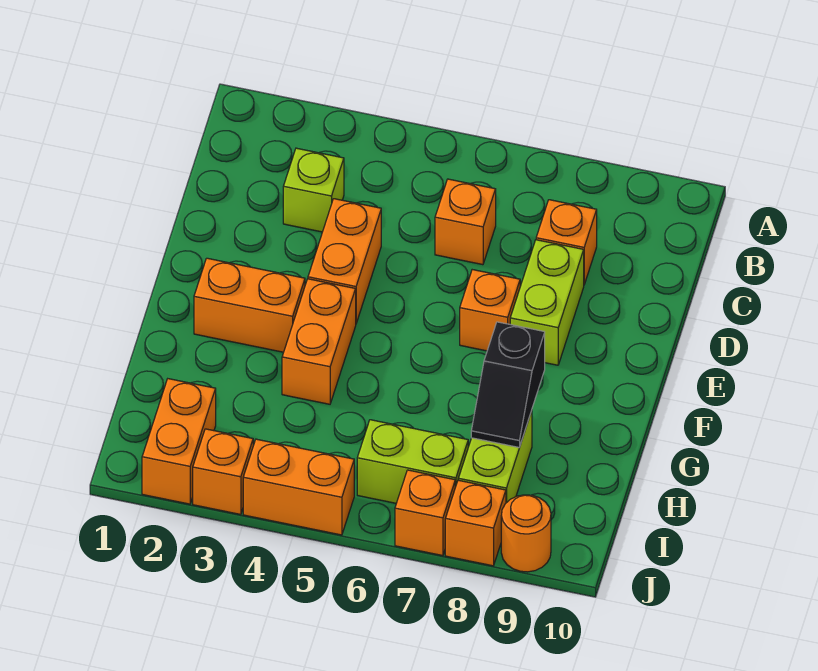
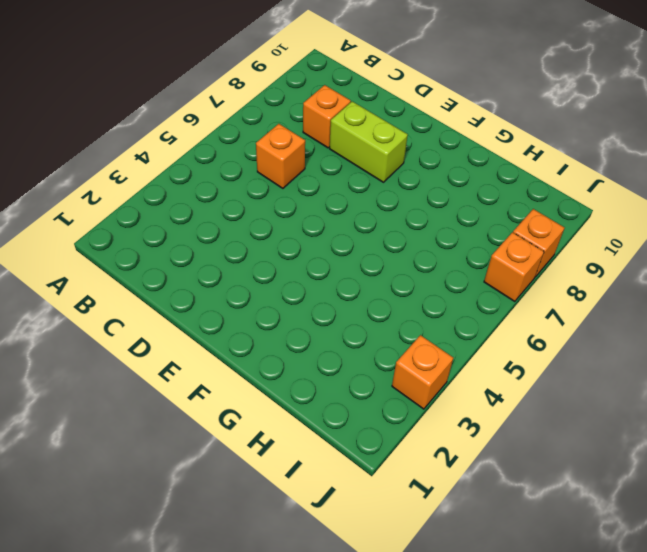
none -> lime brick C3 level 1
none -> orange brick D4:E4 level 1
none -> orange brick E7 level 1

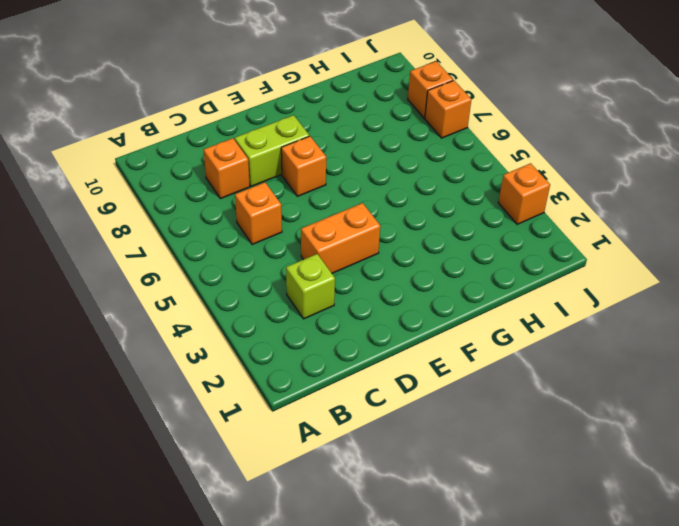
none -> orange brick F2:F3 level 1
none -> orange brick F4:G4 level 1
none -> lime brick H8:I8 level 1

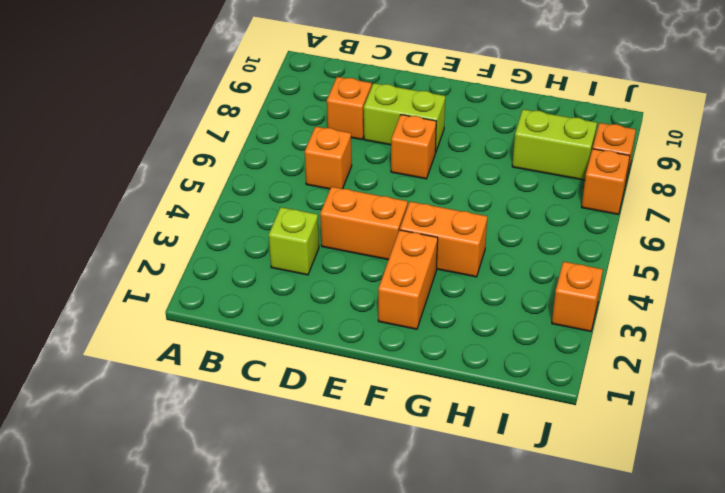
none -> orange brick I2:J2 level 1
none -> lime brick I6:I7 level 1
none -> orange brick J4:J5 level 1

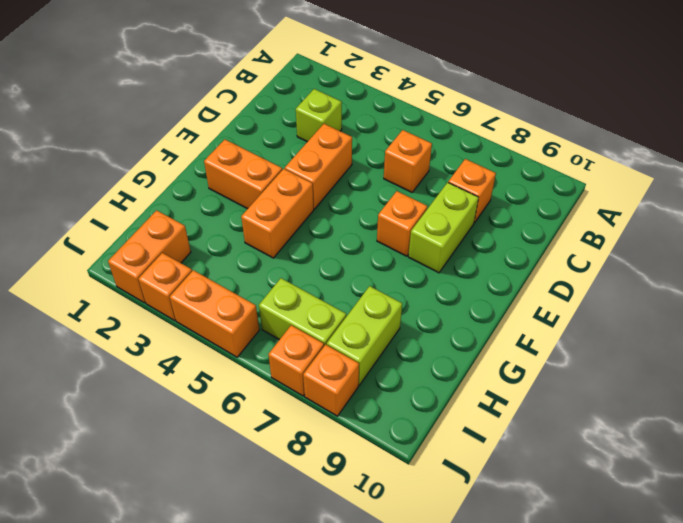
none -> orange round brick J9 level 1
none -> black slope G8:H8 level 2 top G

